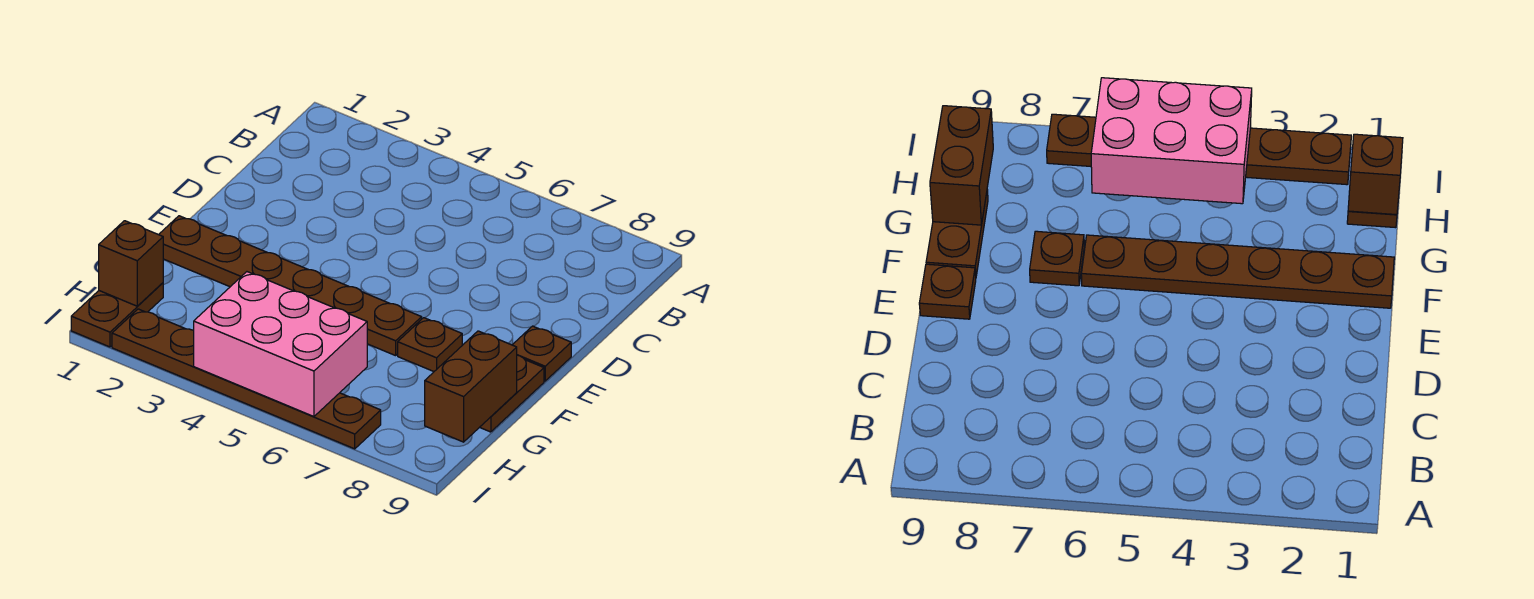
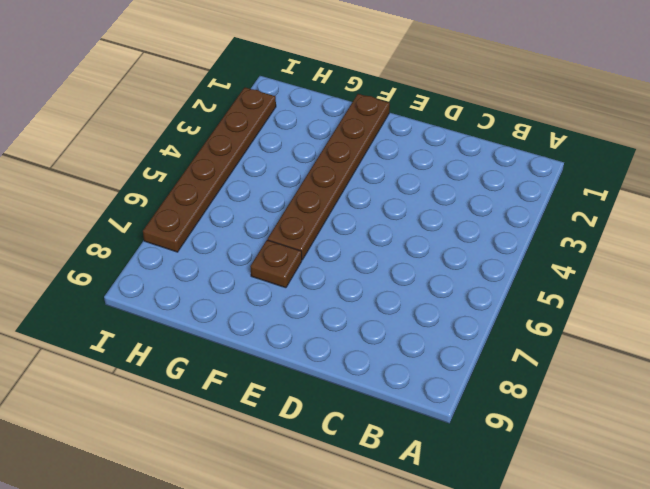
none -> brown plate E9 level 1
none -> brown plate F9:G9 level 1

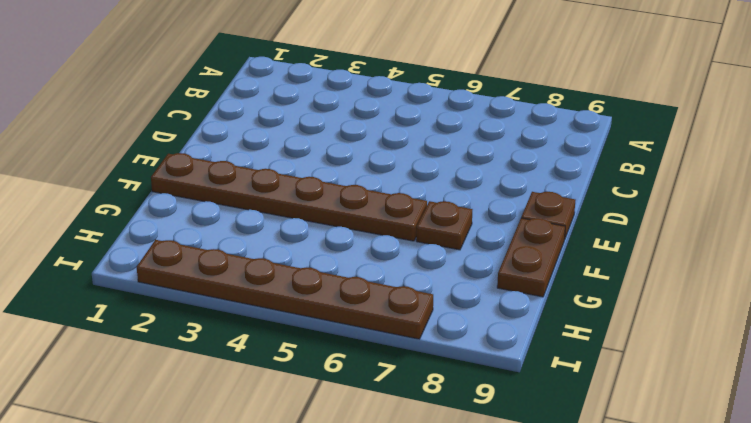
none -> brown plate H1:I1 level 1
none -> brown brick G9:H9 level 2

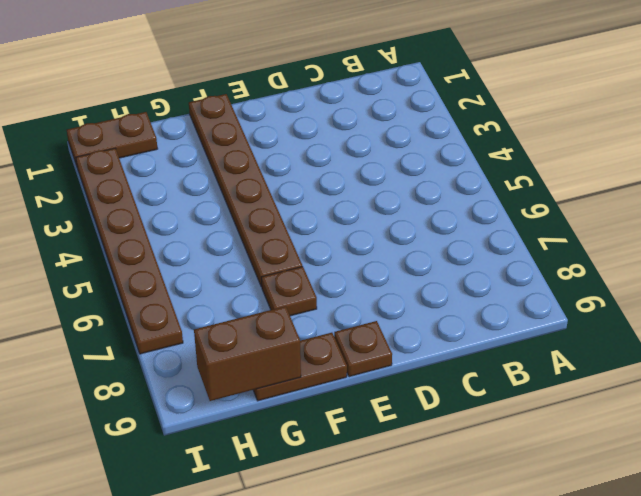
none -> brown brick H1 level 2
none -> pink brick H4:I6 level 2

